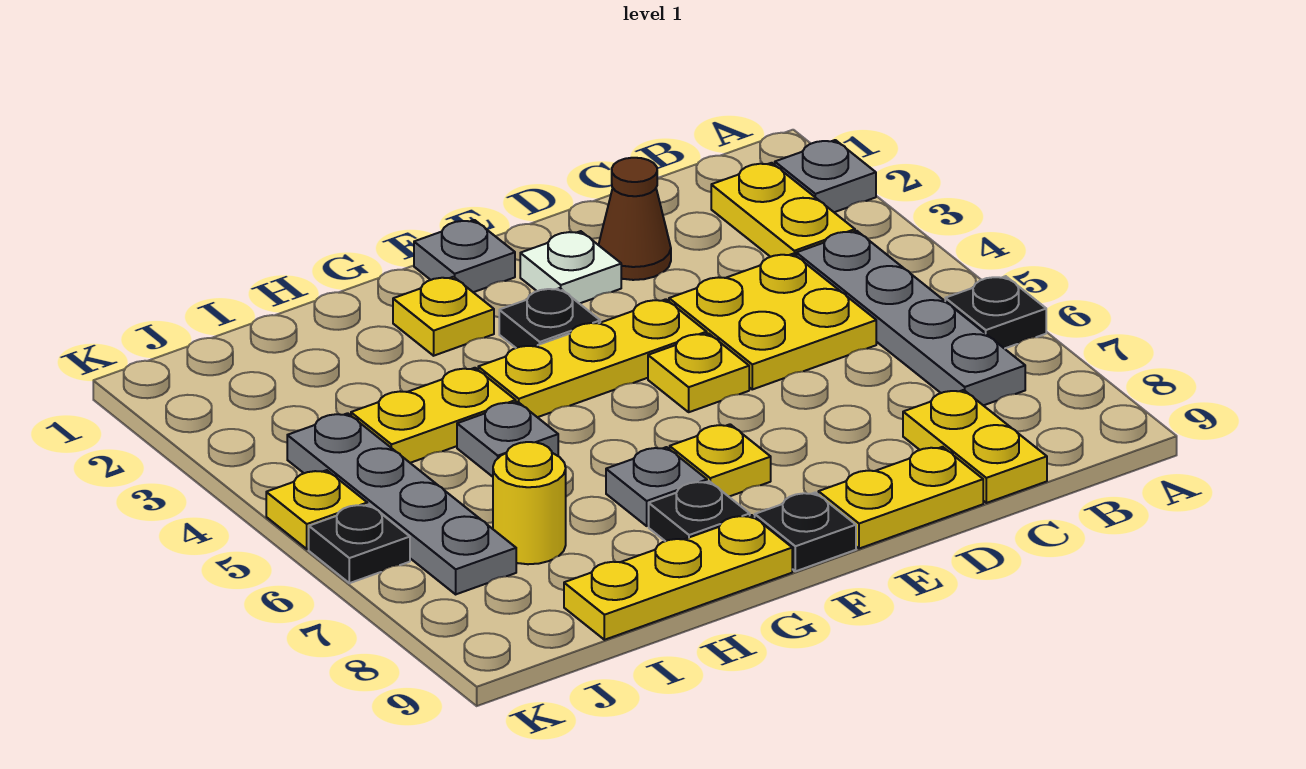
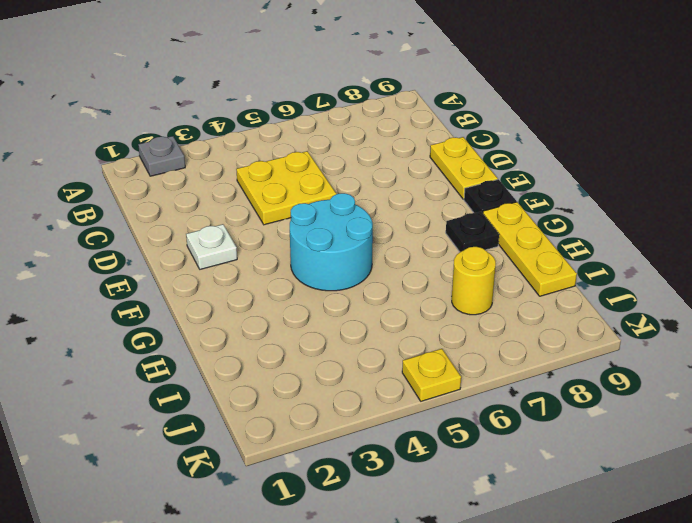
cyan round brick F4:G5 level 1 -> yellow plate E4:G4 level 1
none -> black plate A6 level 1
none -> yellow plate B2:B3 level 1
none -> grey plate B4:B7 level 1

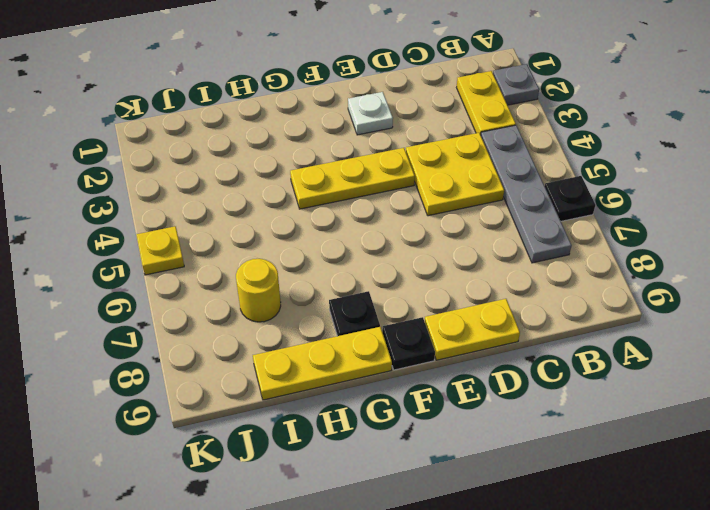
none -> yellow plate C8:C9 level 1
none -> brown cone D2 level 1
none -> yellow plate E5 level 1

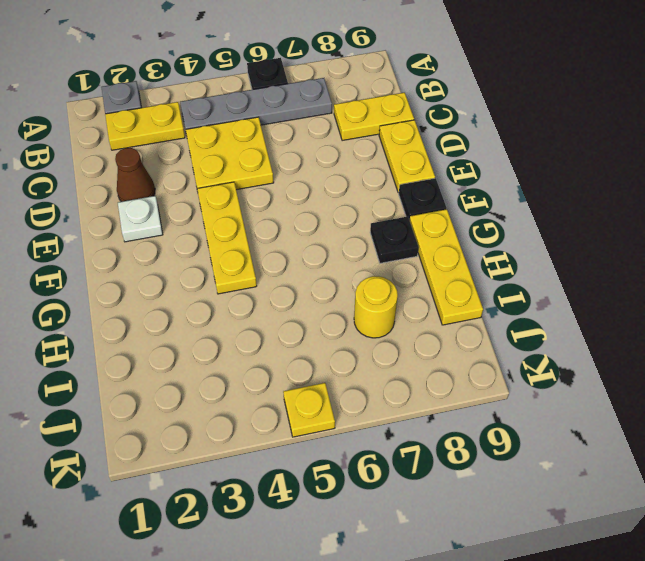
none -> yellow plate E5 level 1
none -> grey plate F1 level 1
none -> black plate F3 level 1

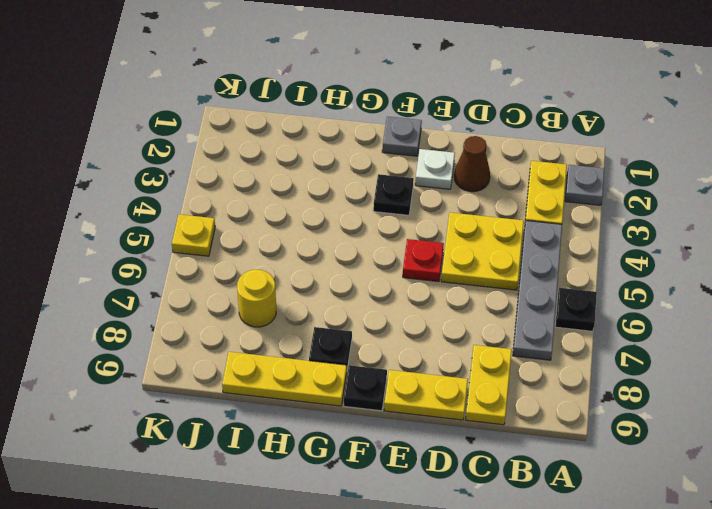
red plate E5 level 1 -> yellow plate E5 level 1
none -> yellow plate E4:G4 level 1
none -> yellow plate F7 level 1
none -> yellow plate G2 level 1

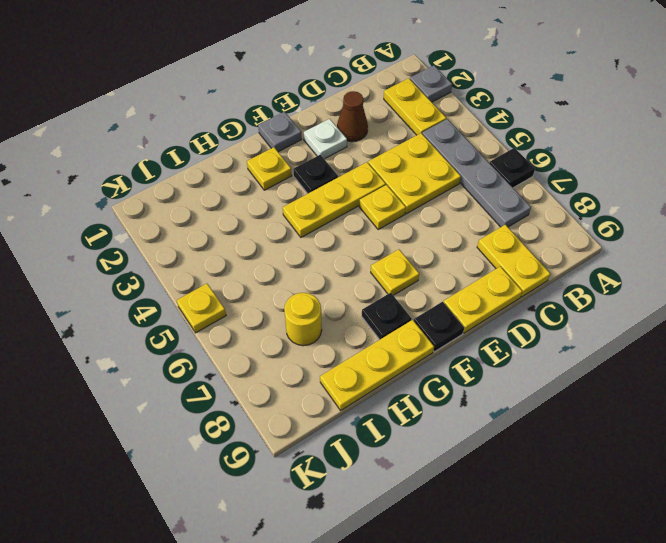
none -> grey plate G7 level 1
none -> yellow plate H4:I4 level 1
none -> grey plate H5 level 1

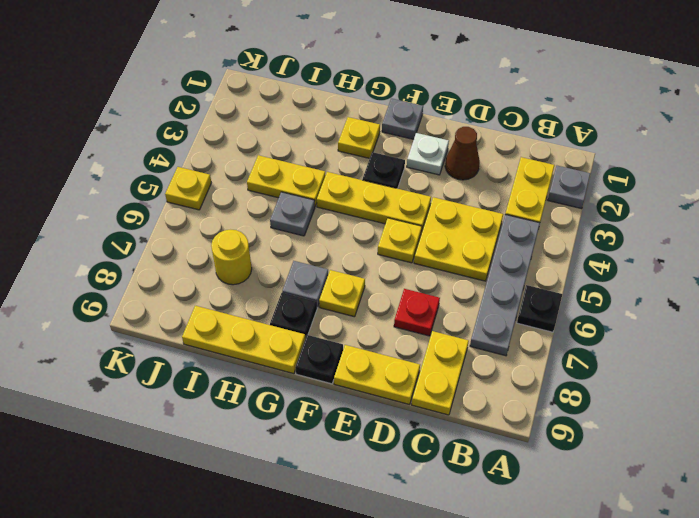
red plate D7 level 1 -> none
none -> grey plate J4:J7 level 1
none -> black plate K6 level 1

